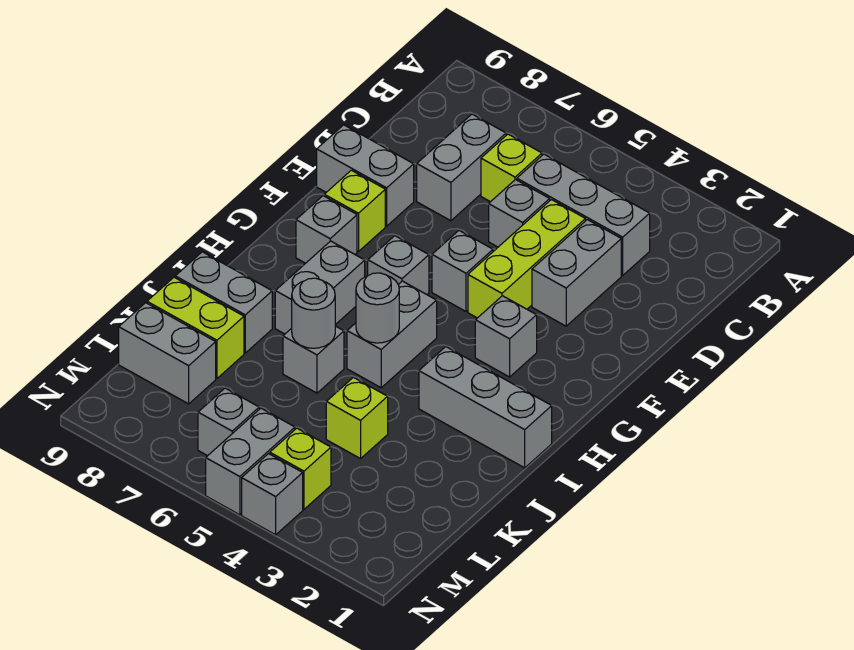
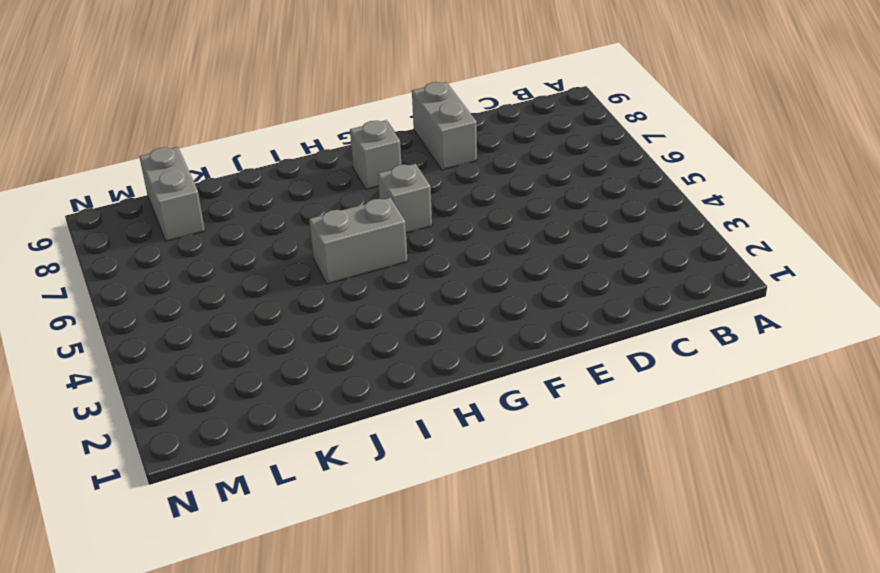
none -> grey brick C3:C5 level 1
none -> lime brick C6 level 1
none -> grey brick C7:D7 level 1

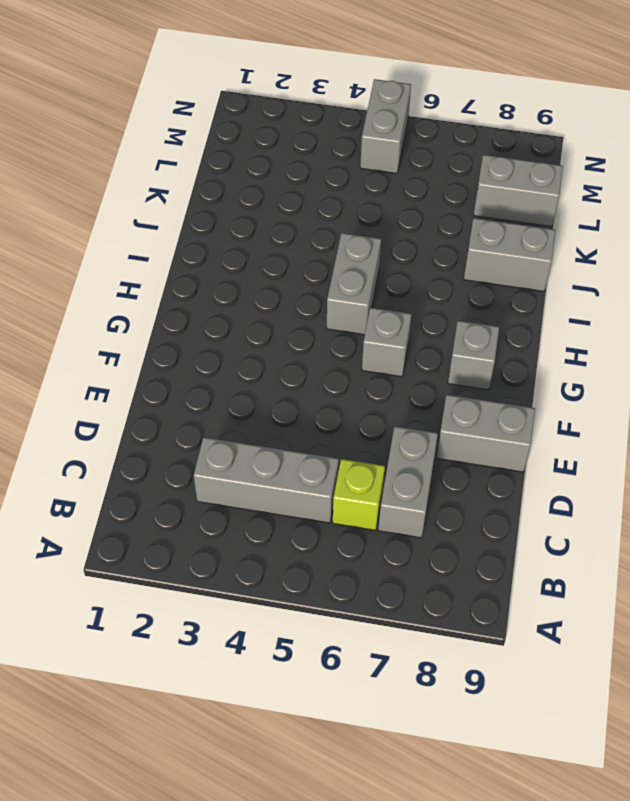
none -> grey brick D3:E3 level 1
none -> lime brick D4:F4 level 1
none -> grey brick D5 level 1

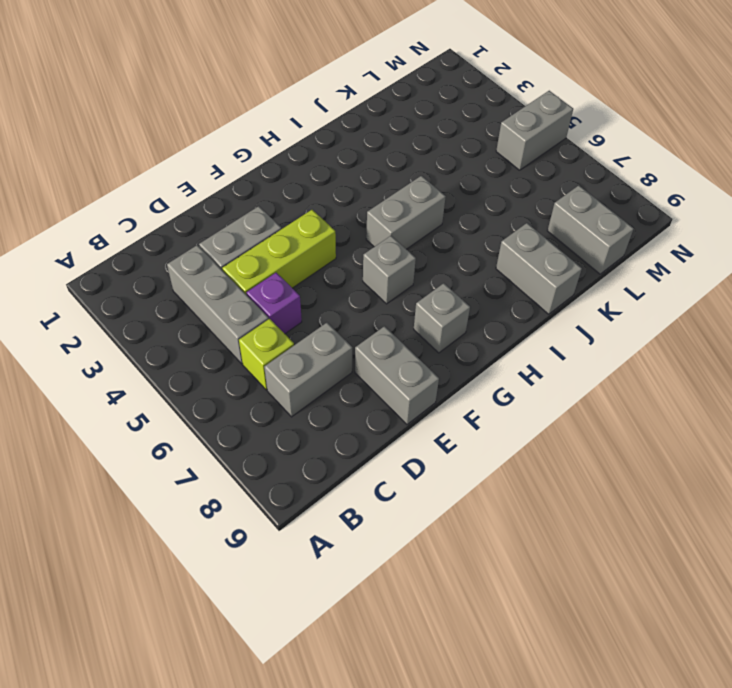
purple brick D5 level 1 -> grey brick D5 level 1
none -> grey brick F5 level 1
none -> lime brick F8 level 1
none -> grey brick G3 level 1

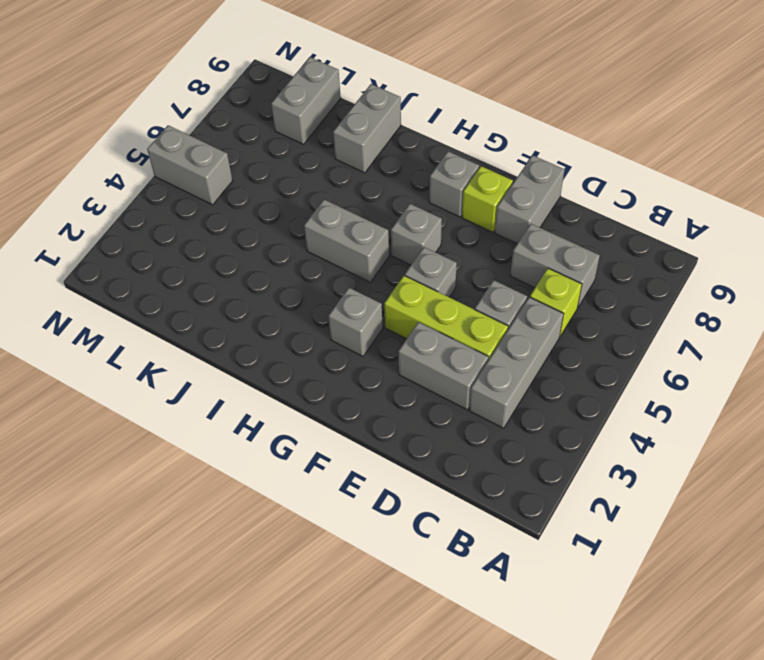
none -> grey brick H7:I7 level 1
none -> grey brick I1:I3 level 1
none -> grey brick J6 level 1

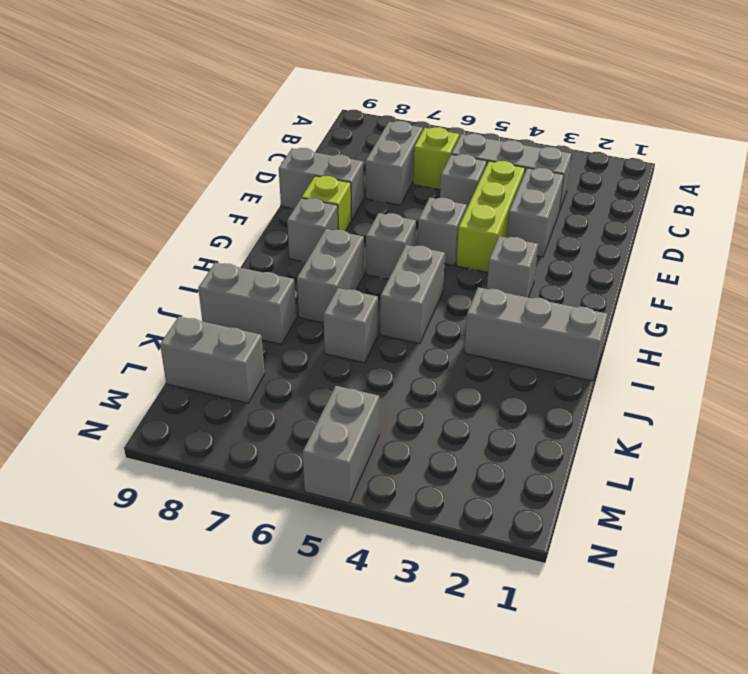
none -> lime brick K4 level 1
none -> lime brick K8:K9 level 1
none -> lime brick M4 level 1

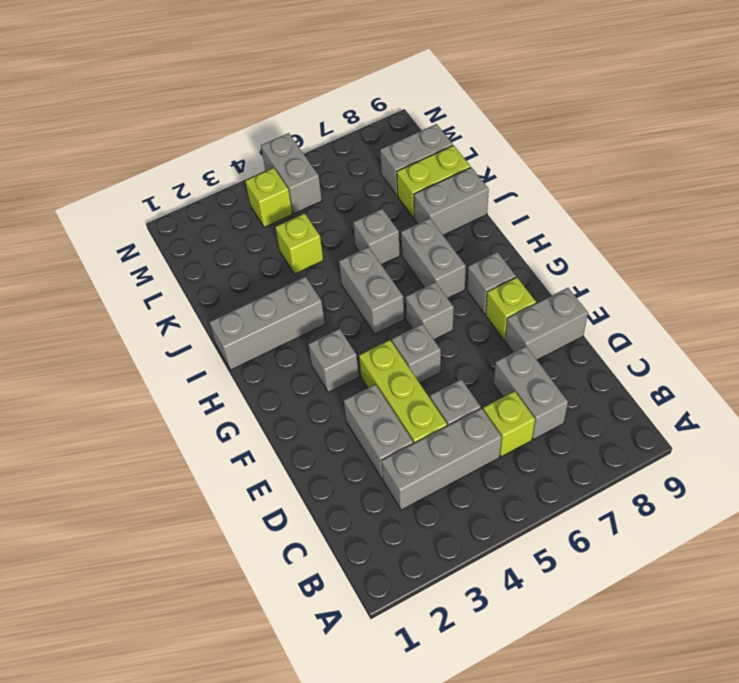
none -> grey brick M6 level 1
none -> grey brick N4 level 1
none -> grey round brick I5 level 2

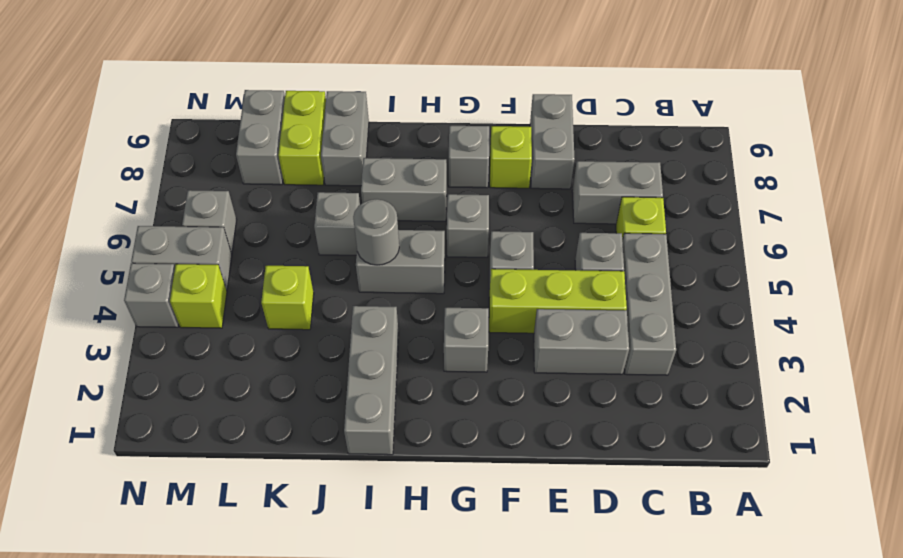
none -> grey round brick J6 level 2

